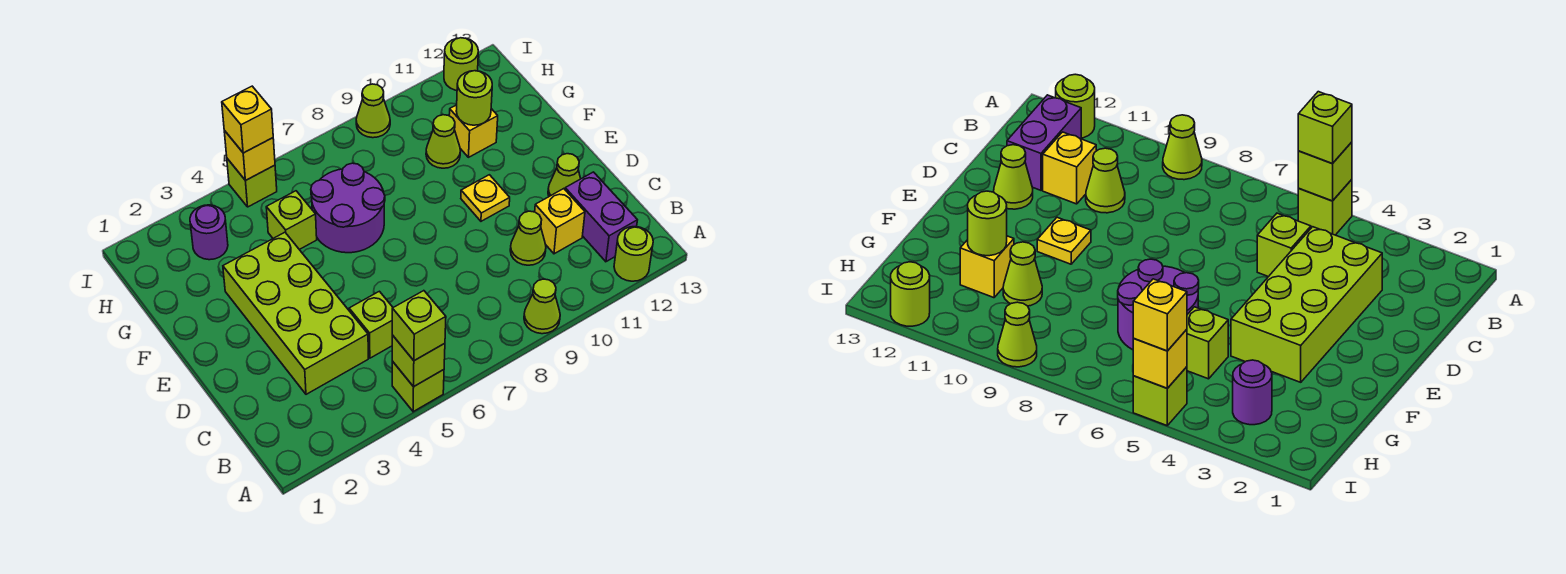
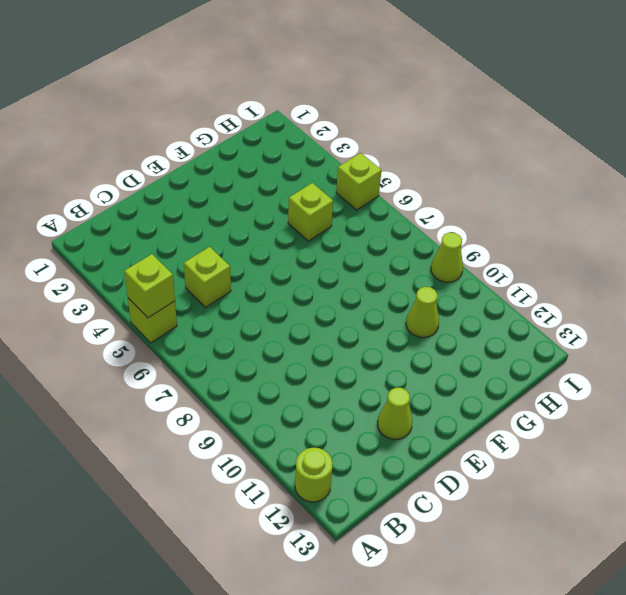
none -> lime cone A9 level 1
none -> purple brick B12:C12 level 1
none -> lime brick C3:F4 level 1

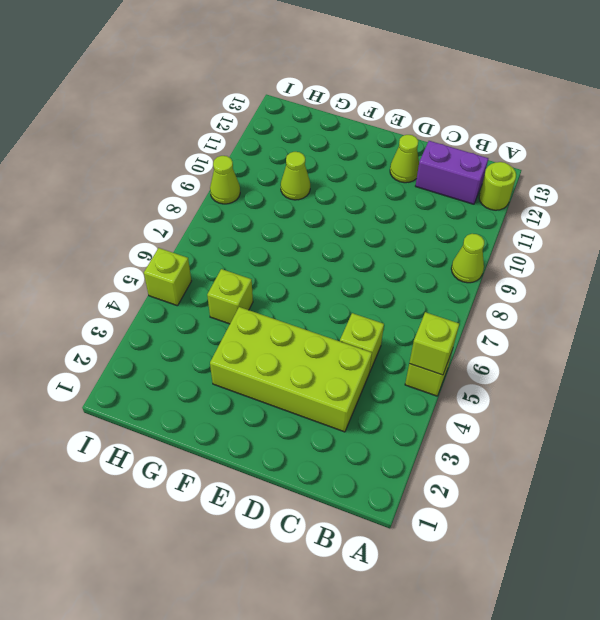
none -> lime cone C10 level 1
none -> yellow brick C11 level 1
none -> yellow plate E10 level 1

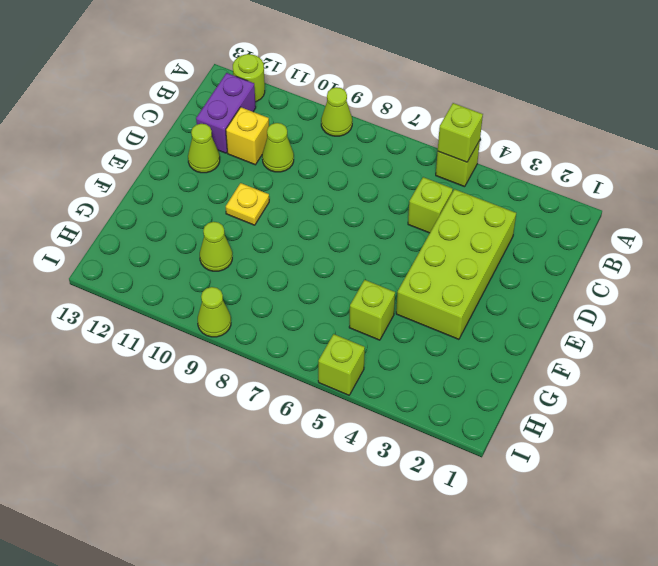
none -> purple round brick F6:G7 level 1
none -> yellow brick G11 level 1
none -> purple round brick H3 level 1

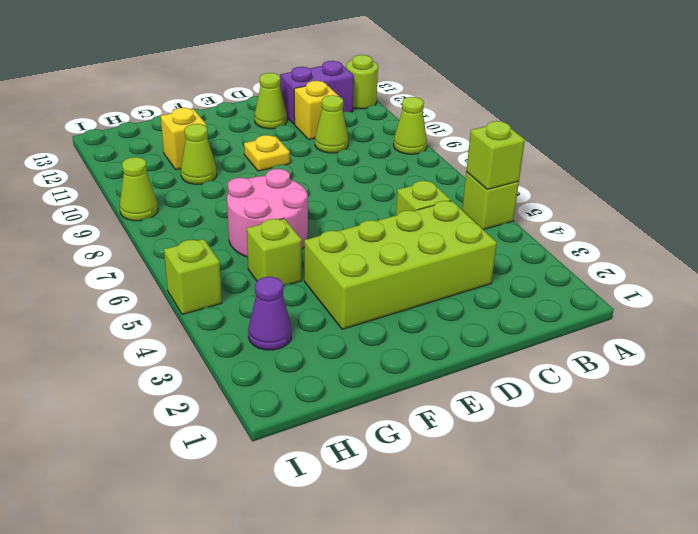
pink round brick F6:G7 level 1 -> purple round brick F6:G7 level 1
purple cone H3 level 1 -> purple round brick H3 level 1
none -> lime round brick I12 level 1
none -> lime round brick G11 level 2
none -> yellow brick I5 level 2

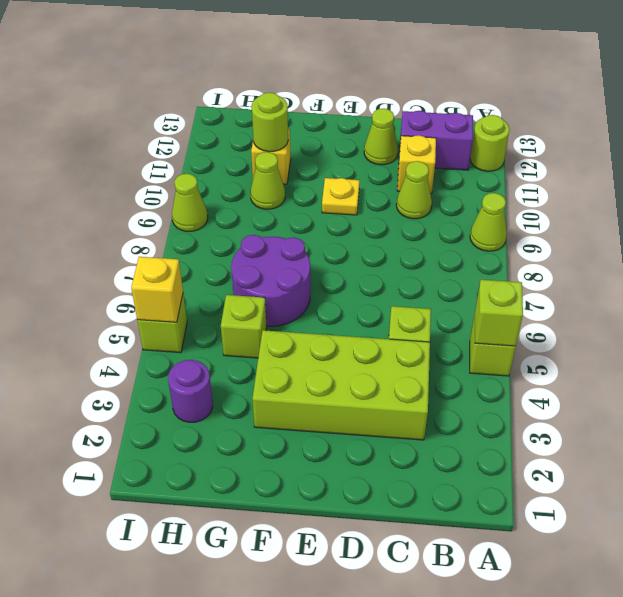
none -> lime round brick I12 level 1
none -> lime brick A5 level 3
none -> yellow brick I5 level 3

